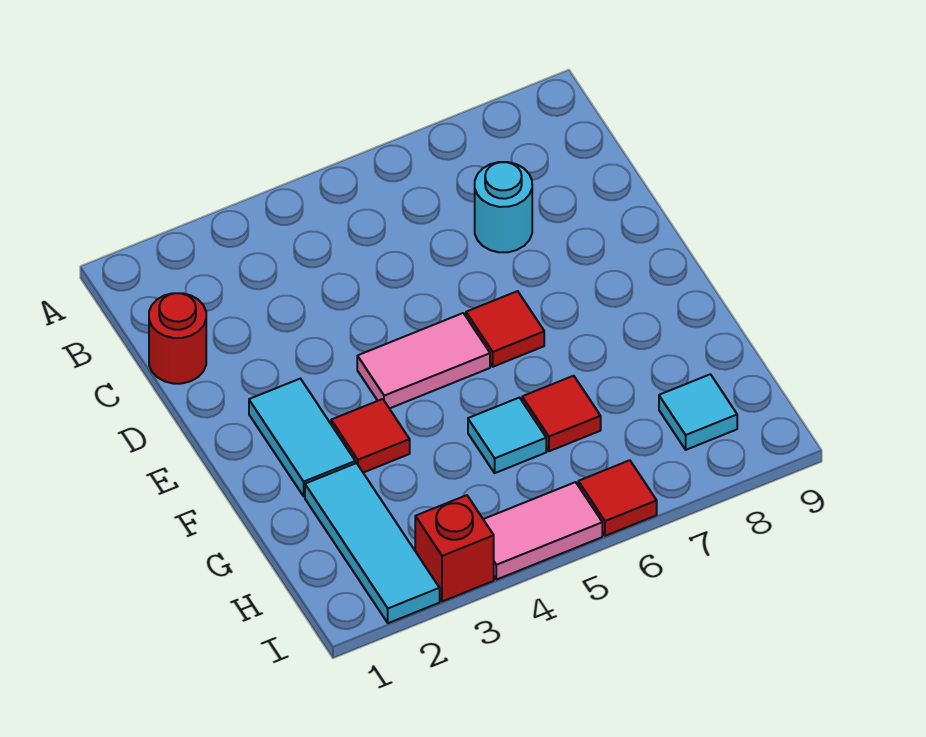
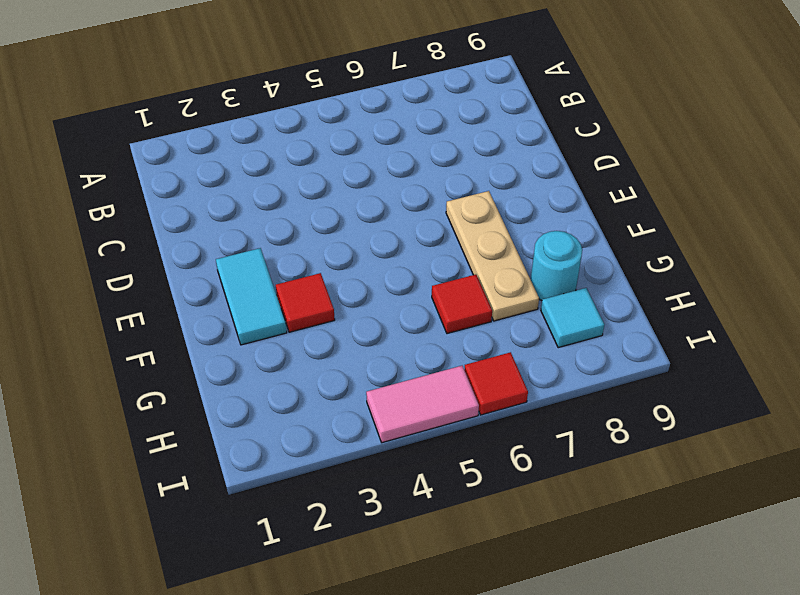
tan plate E7:G7 level 1 -> none
cyan round brick G8 level 1 -> cyan round brick C7 level 1
none -> red round brick C1 level 1
none -> pink tile E4:E5 level 1
none -> red tile E6 level 1

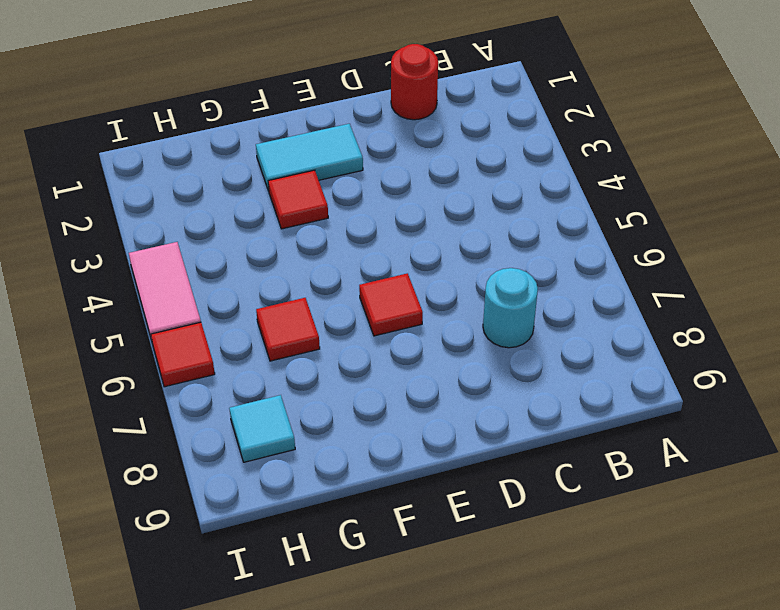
none -> pink tile E4:E5 level 1
none -> cyan tile G2:I2 level 1
none -> cyan tile G5 level 1

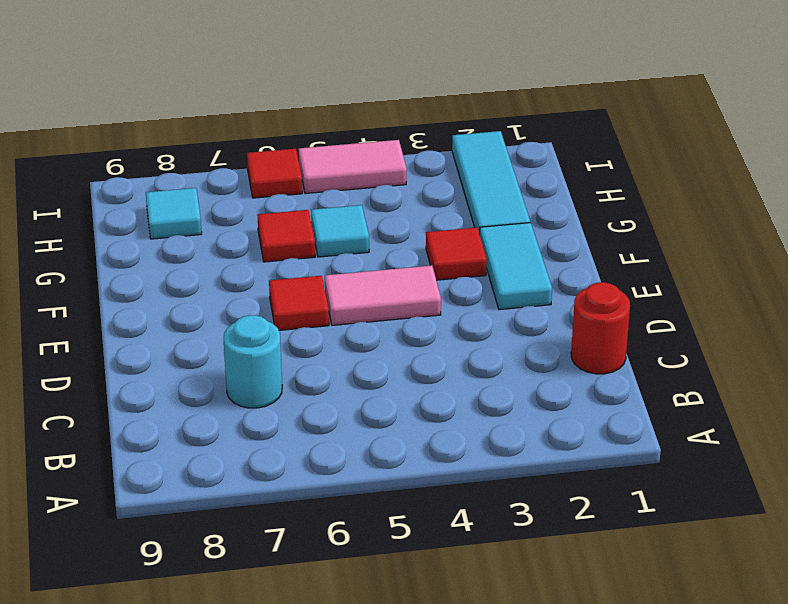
none -> red brick I3 level 1

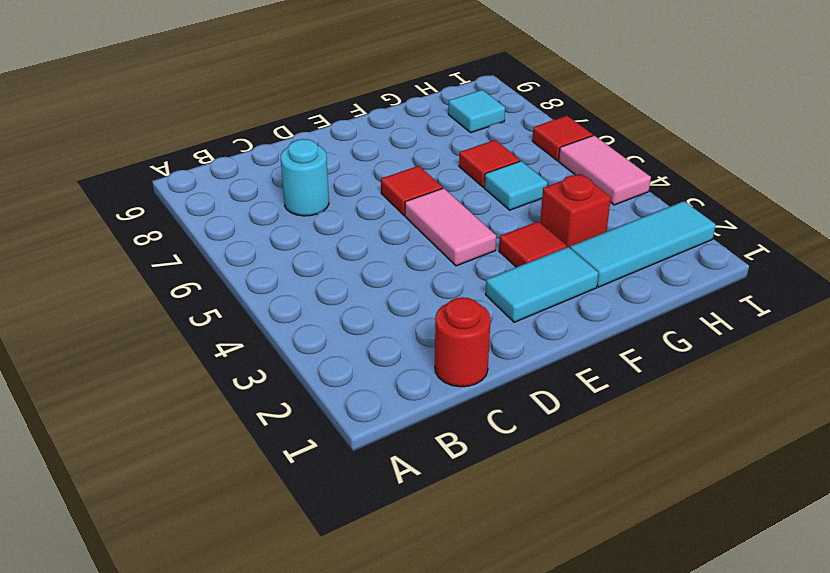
red brick G3 level 1 -> red brick I3 level 1

